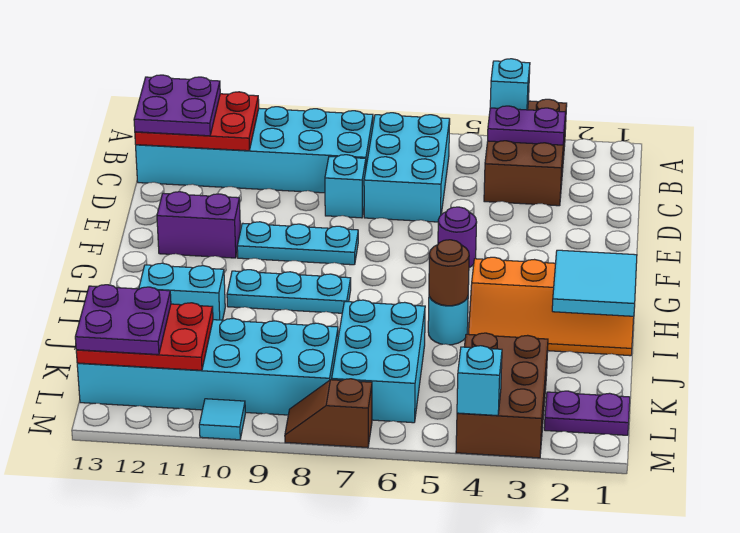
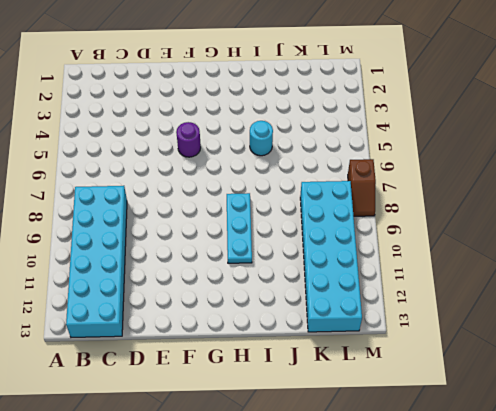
none -> brown brick A3:C4 level 1
none -> cyan brick B6:D7 level 1
none -> cyan brick D8 level 1

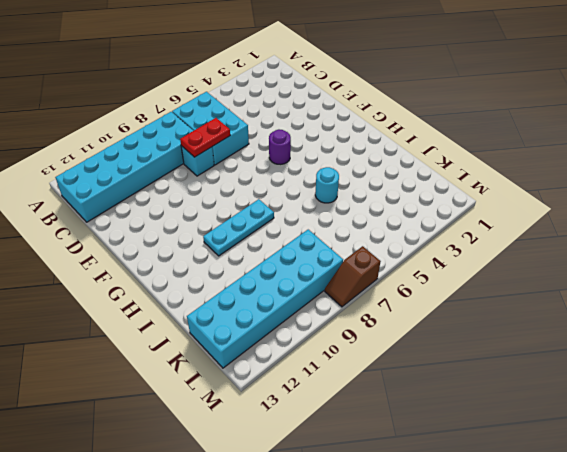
red plate D7:D8 level 2 -> none
none -> brown brick A3:C4 level 1
none -> cyan plate F8:F10 level 1
none -> purple brick F11:F12 level 1

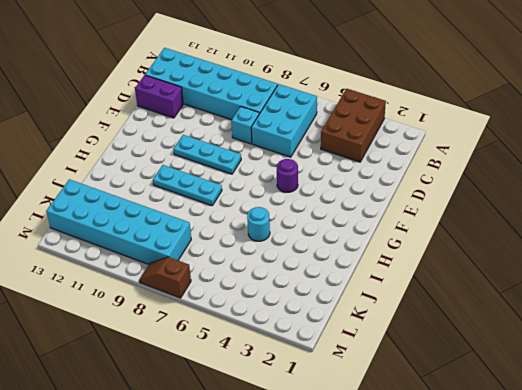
purple brick D12:D13 level 1 -> purple brick F11:F12 level 1
none -> orange slope H1:I4 level 1 top H
none -> cyan brick I11:I12 level 1
none -> cyan brick J6:L7 level 1

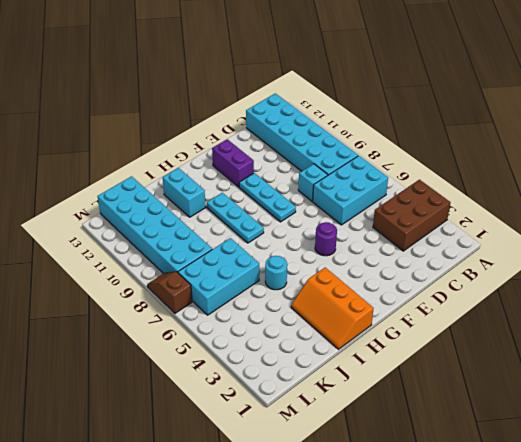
orange slope H1:I3 level 1 top H -> orange slope H1:I4 level 1 top H
none -> brown brick K3:M4 level 1
none -> purple plate L1:L2 level 1
none -> cyan tile M10 level 1

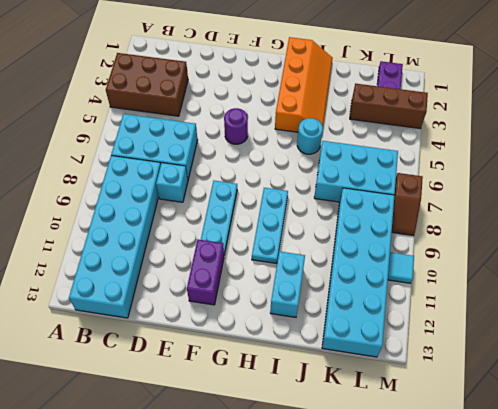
brown brick K3:M3 level 1 -> brown brick K3:M4 level 1
none -> cyan brick A4 level 2
none -> purple plate B3:B4 level 2
none -> red plate B11:C13 level 2

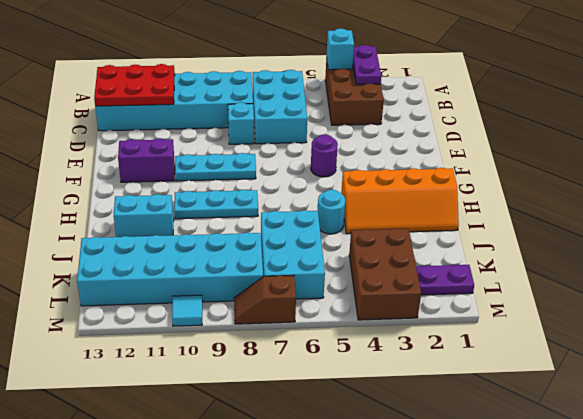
purple plate A3:B3 level 2 -> purple plate B3:B4 level 2
none -> cyan tile H1:I2 level 2
none -> brown round brick I5 level 2
none -> red plate K11:L13 level 2

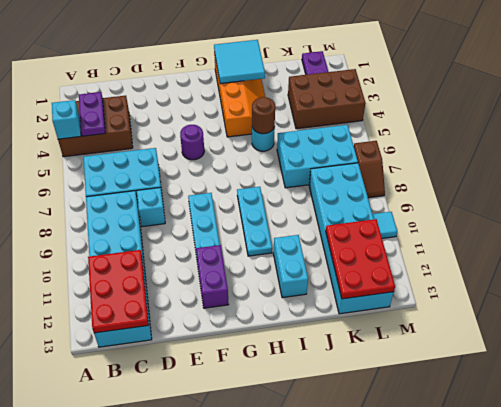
none -> cyan brick M4 level 2
none -> purple plate B12:C13 level 3
none -> purple plate K12:L13 level 3

